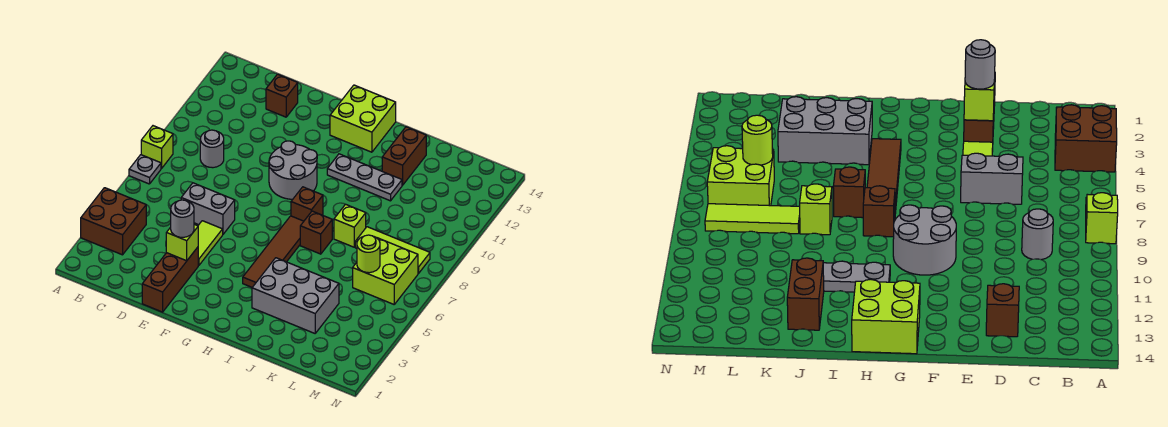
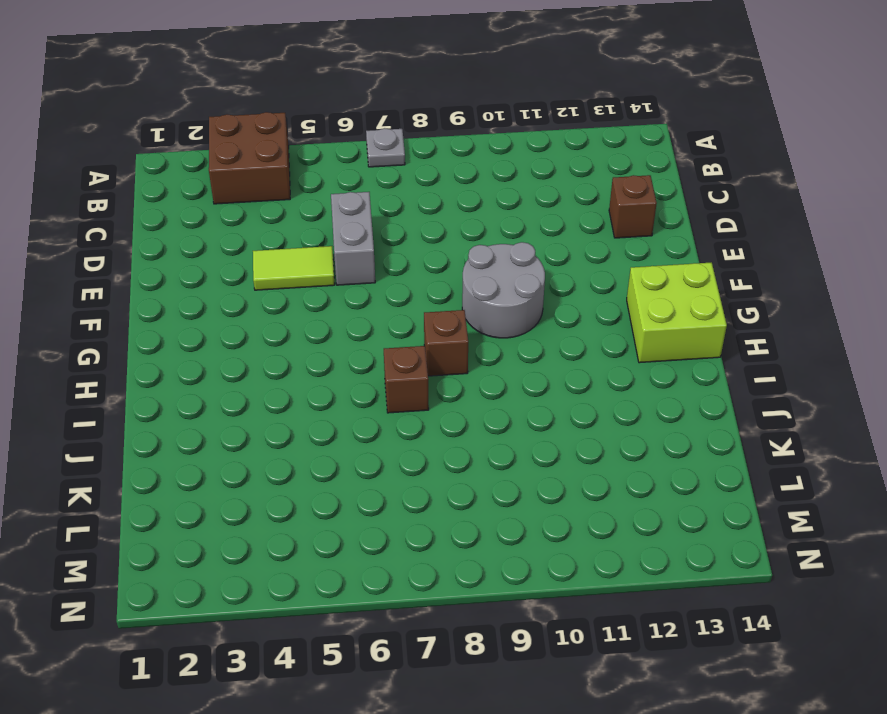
none -> lime brick A8 level 1
none -> grey round brick C9 level 1
none -> brown brick E1:E3 level 1

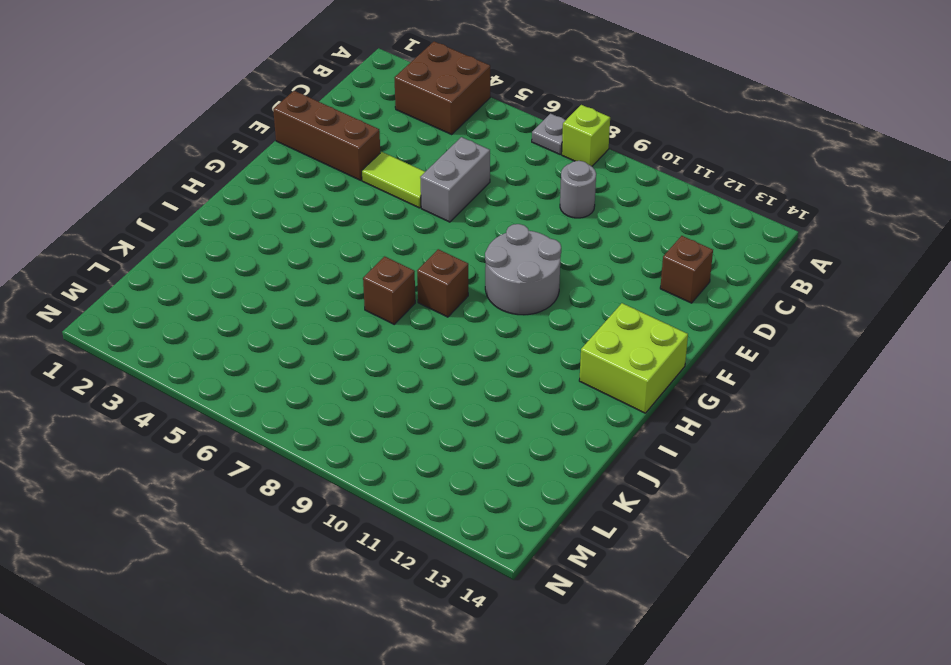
none -> brown tile H4:H7 level 1
none -> grey plate H11:J11 level 1
none -> grey brick I3:K4 level 1

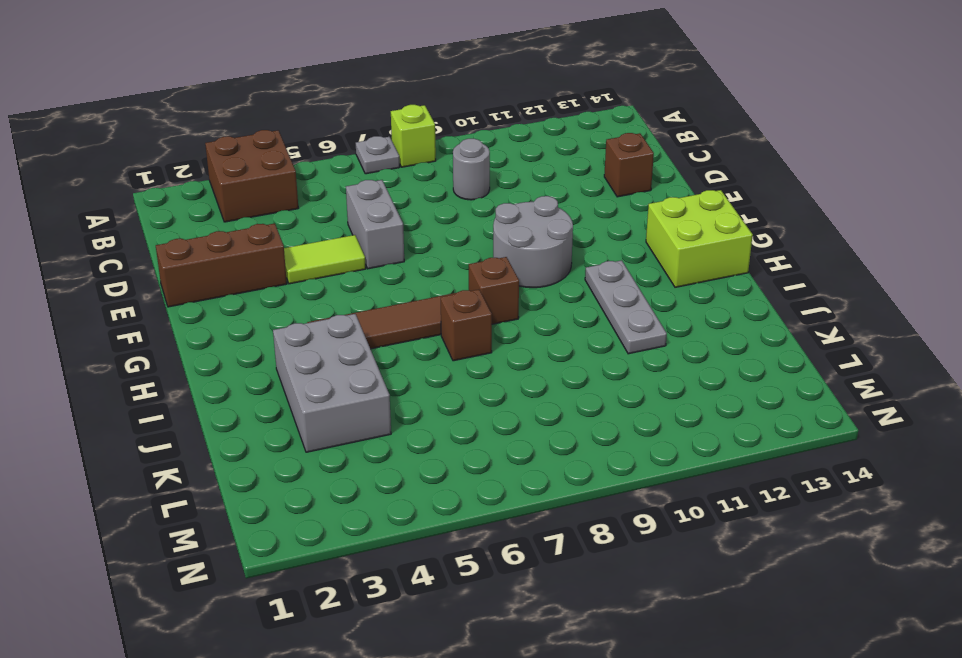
none -> lime brick J8 level 1
none -> brown brick J12:J13 level 1
none -> lime tile K8:M8 level 1

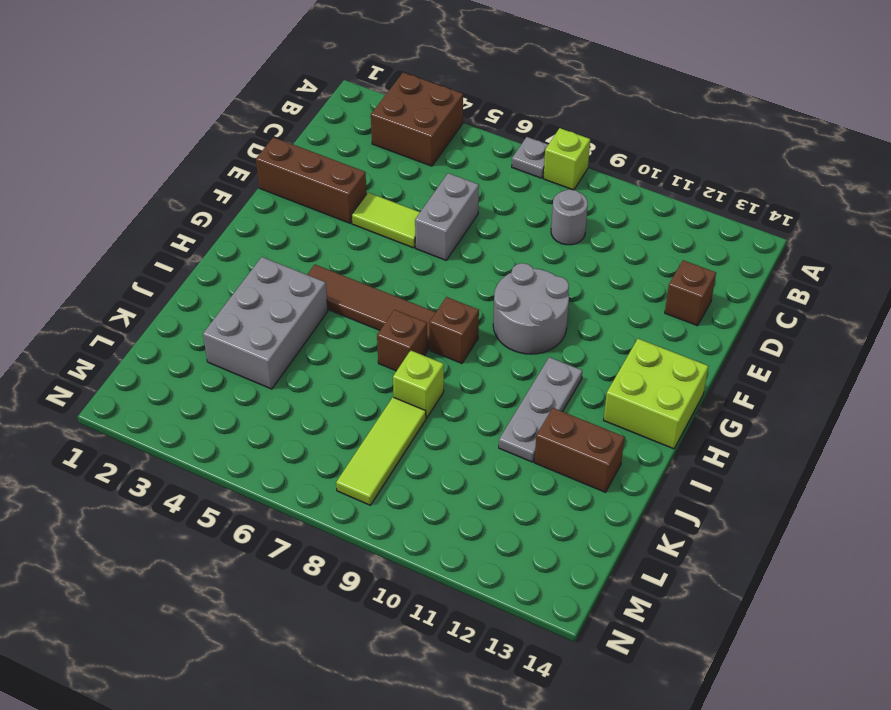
none -> lime brick L6:M7 level 1
none -> lime brick E3 level 2
none -> lime round brick L6 level 2

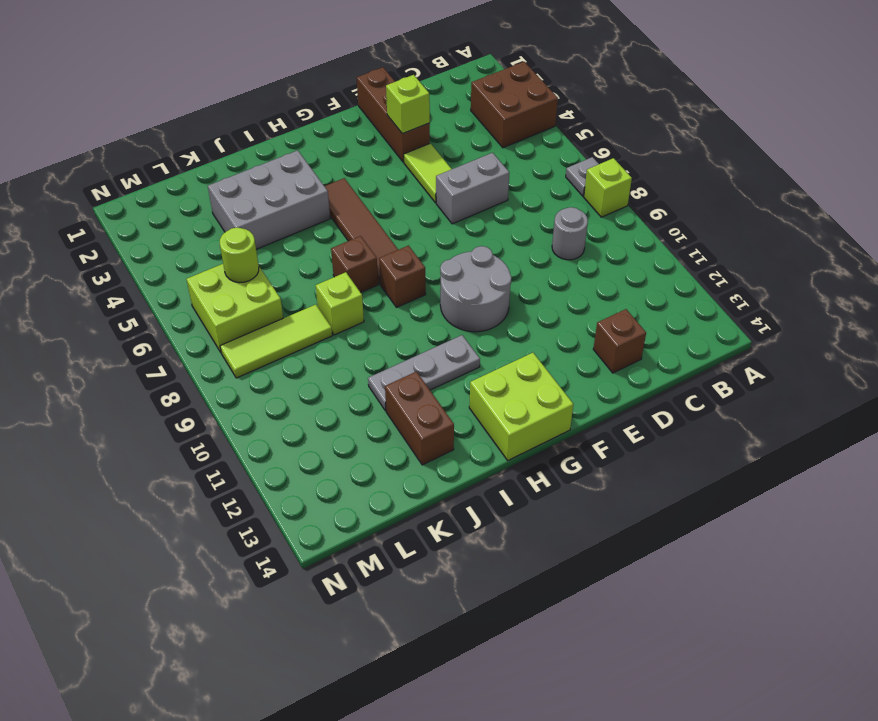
none -> grey round brick E3 level 3

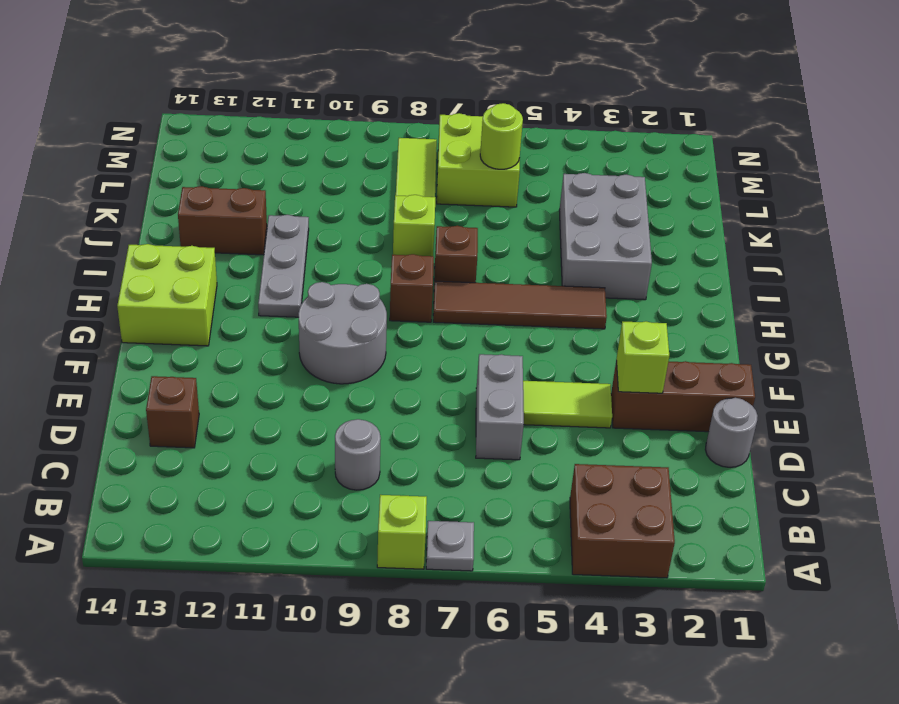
grey round brick D1 level 1 -> grey round brick E3 level 3

